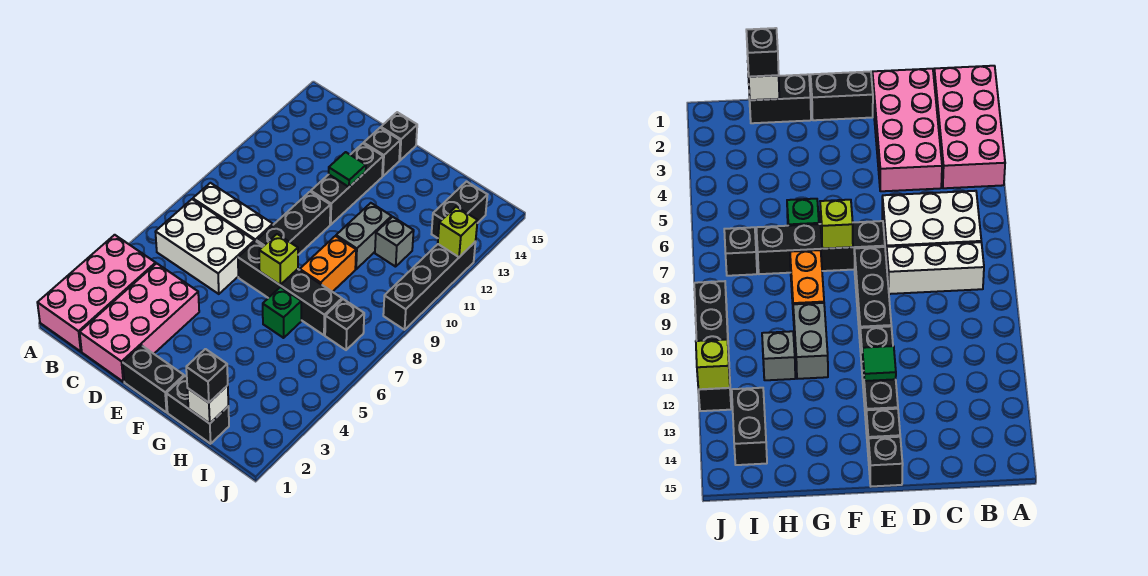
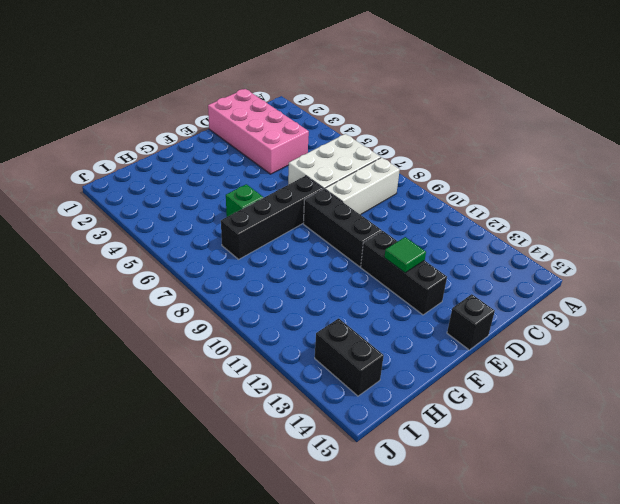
none -> pink brick A1:B4 level 1
none -> black brick E1:F1 level 1
none -> black brick E14 level 1

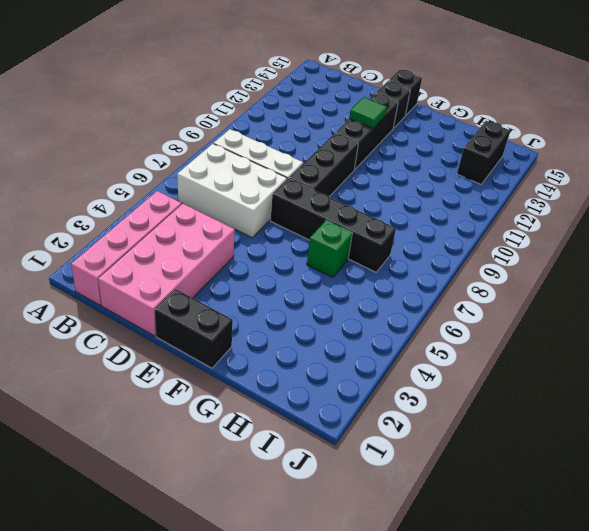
pink brick B1:B4 level 1 -> pink brick A1:B4 level 1
none -> black brick G1:H1 level 1
none -> orange brick G8:G9 level 1
none -> grey brick G10:G11 level 1

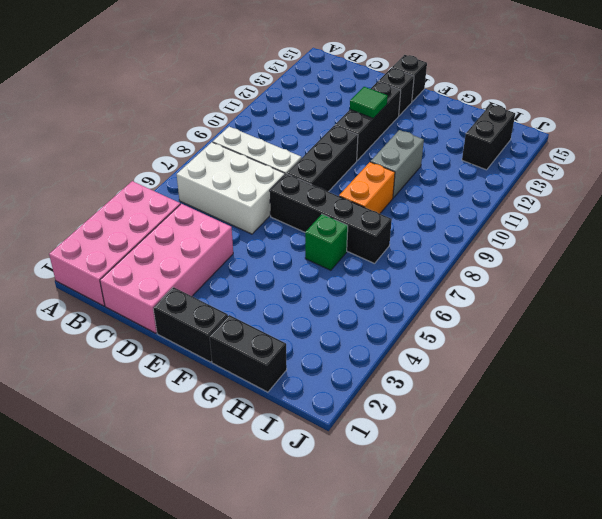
none -> grey brick H11 level 1
none -> black brick I7 level 1
none -> black brick J9:J12 level 1

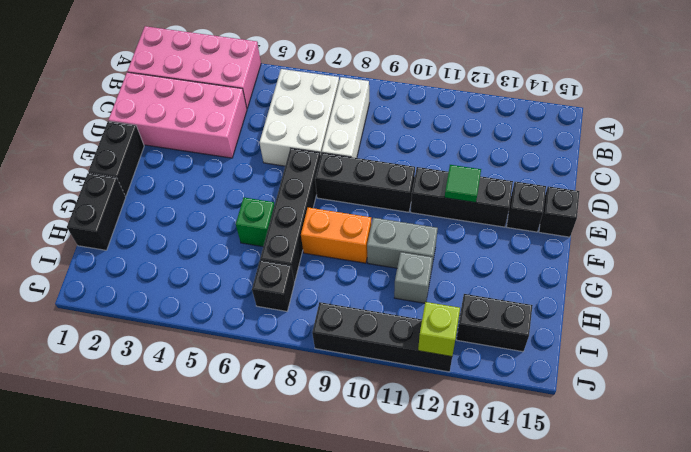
none -> lime brick F7 level 2
none -> white brick H1 level 2
none -> black brick H1 level 3

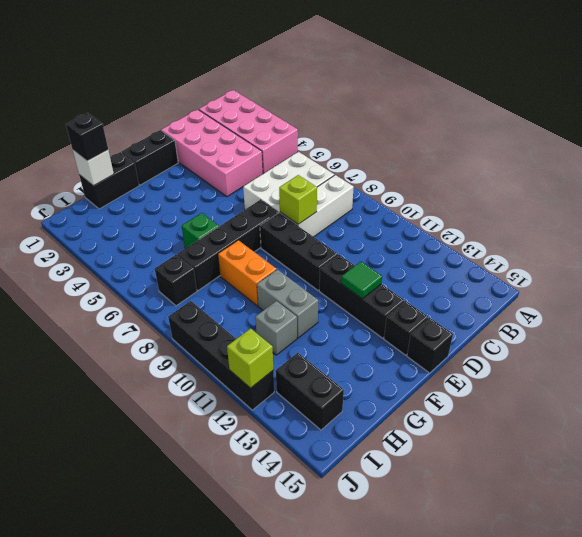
lime brick D8 level 2 -> lime brick F7 level 2

